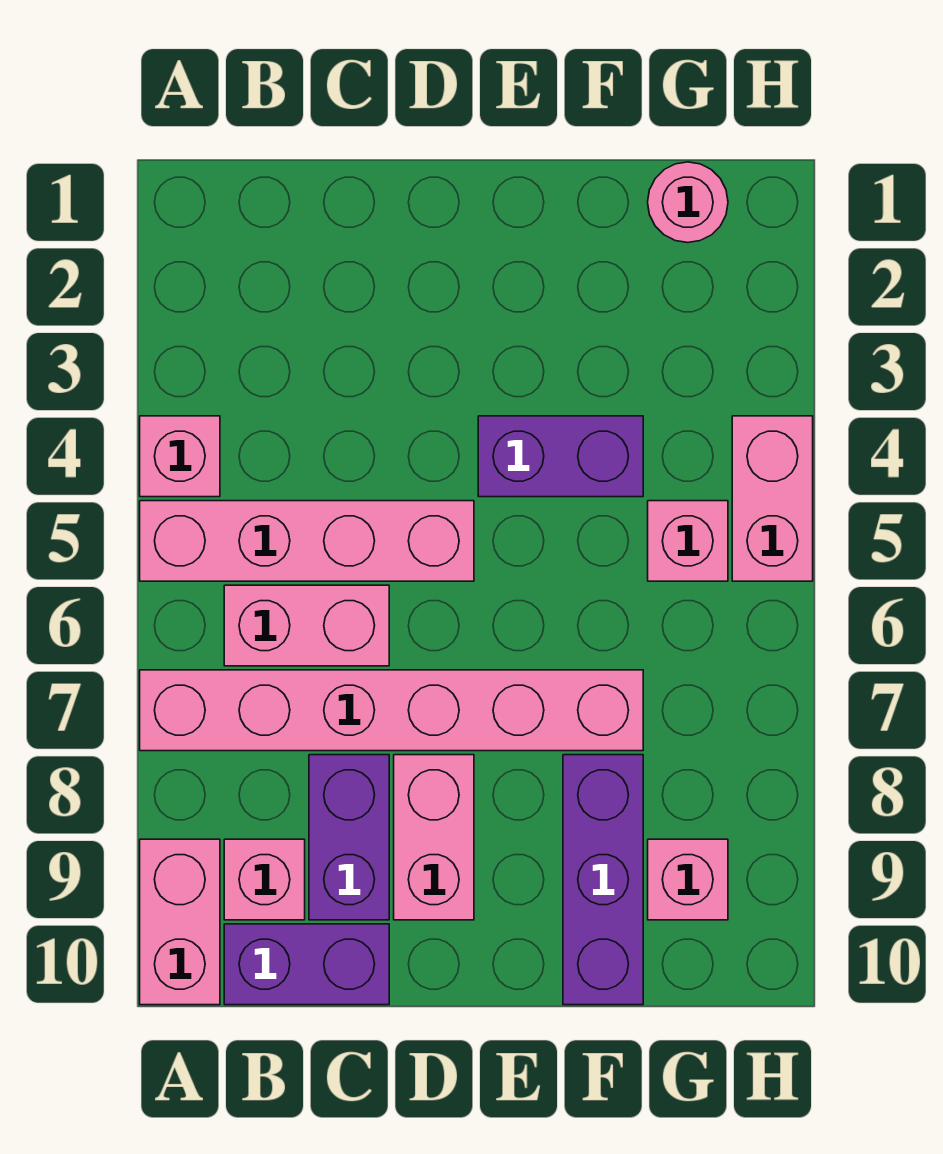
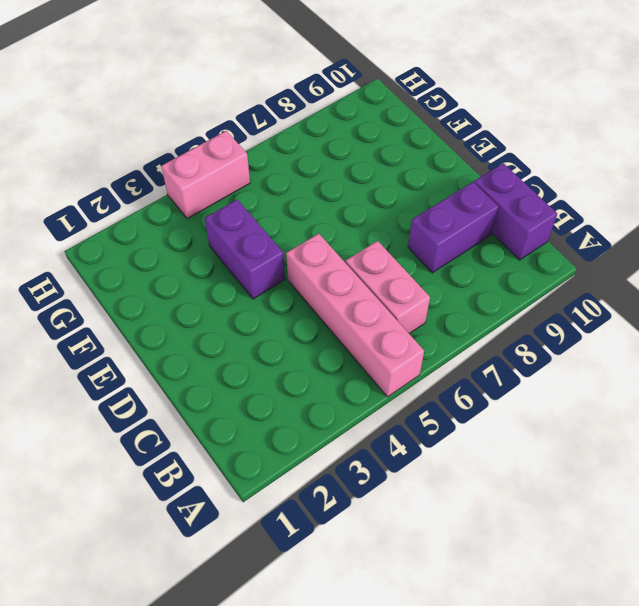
none -> pink brick A4 level 1
none -> pink brick A7:F7 level 1
none -> pink brick A9:A10 level 1

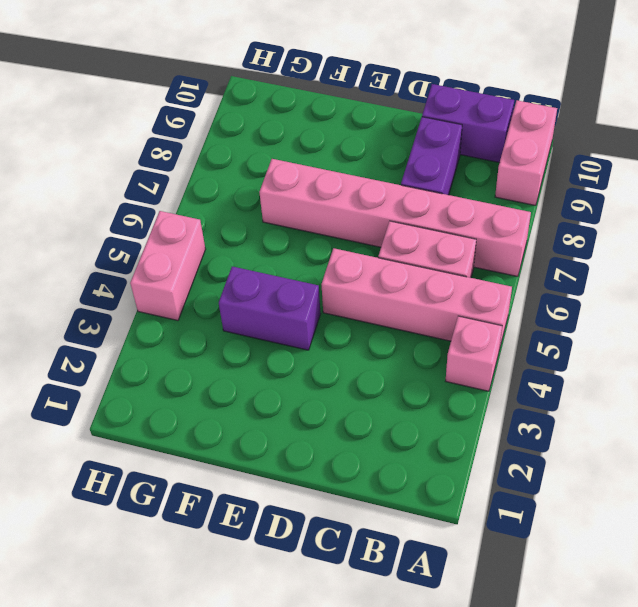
none -> pink brick B9 level 1
none -> pink brick D8:D9 level 1
none -> purple brick F8:F10 level 1

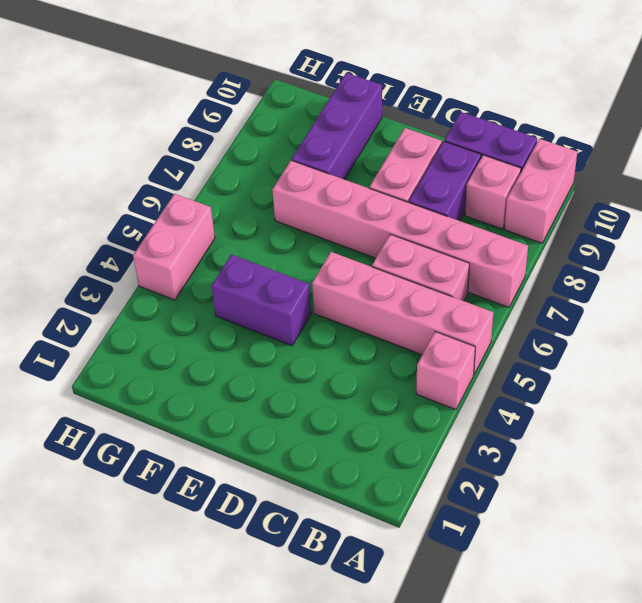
none -> pink round brick G1 level 1
none -> pink brick G5 level 1
none -> pink brick G9 level 1

